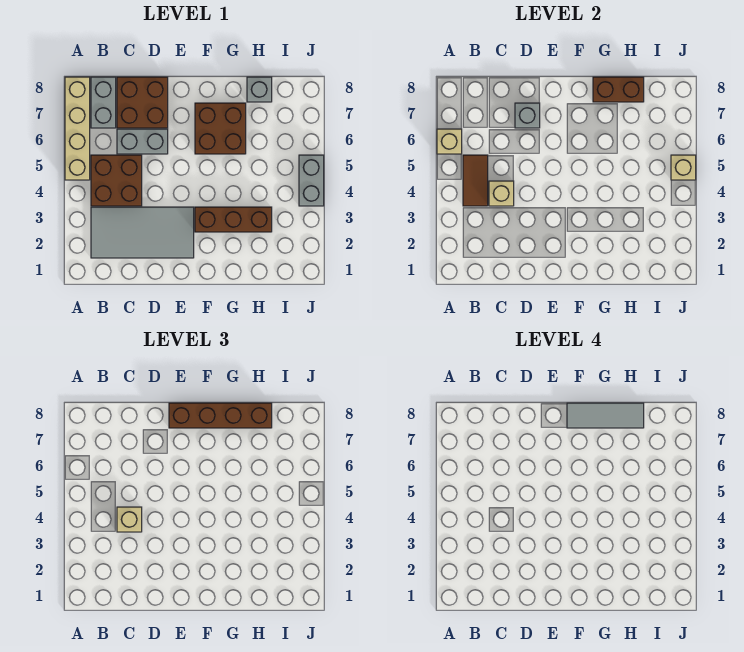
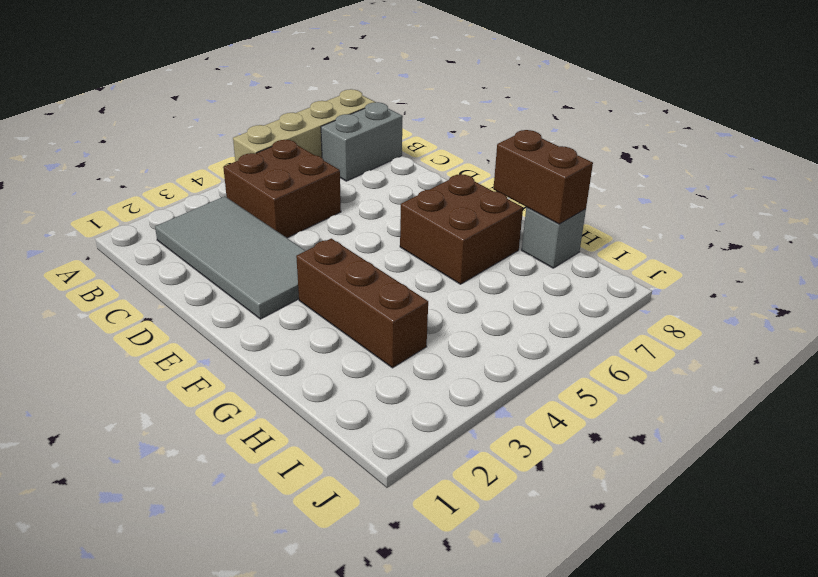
none -> grey brick C6:D6 level 1
none -> brown brick C7:D8 level 1
none -> grey brick J4:J5 level 1

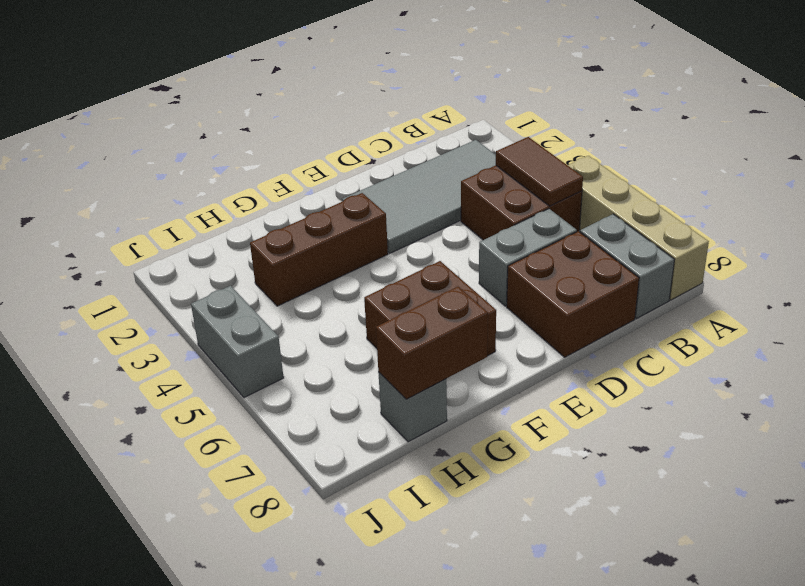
none -> tan brick A6 level 2
none -> tan brick C4 level 2
none -> grey brick D7 level 2

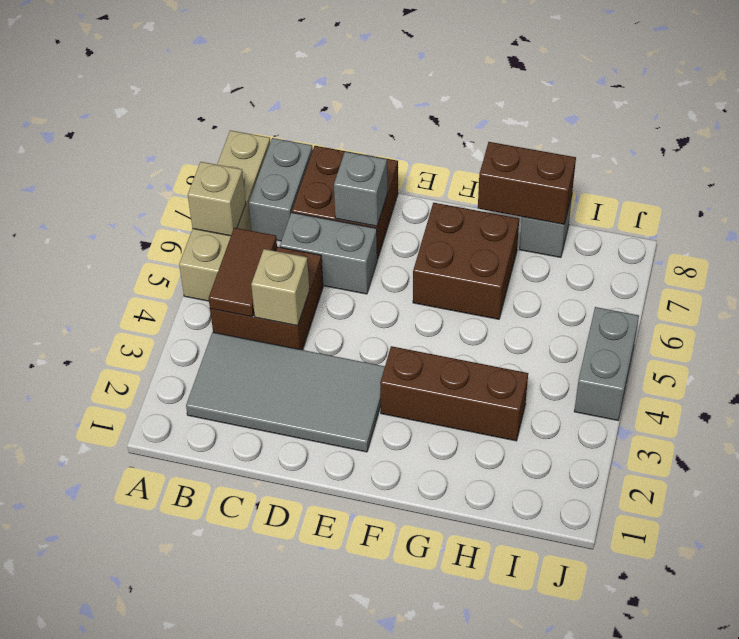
none -> tan brick J5 level 2
none -> tan brick C4 level 3
none -> brown brick E8:H8 level 3

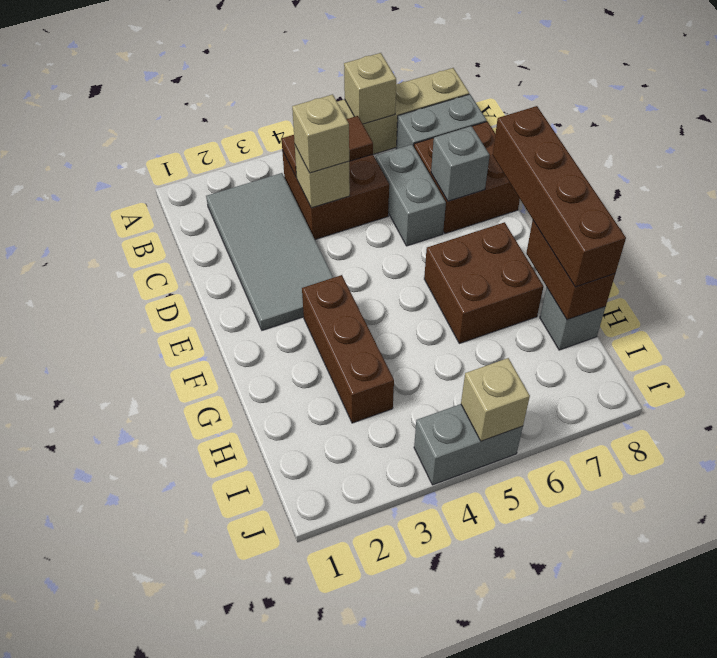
none -> grey tile F8:H8 level 4

